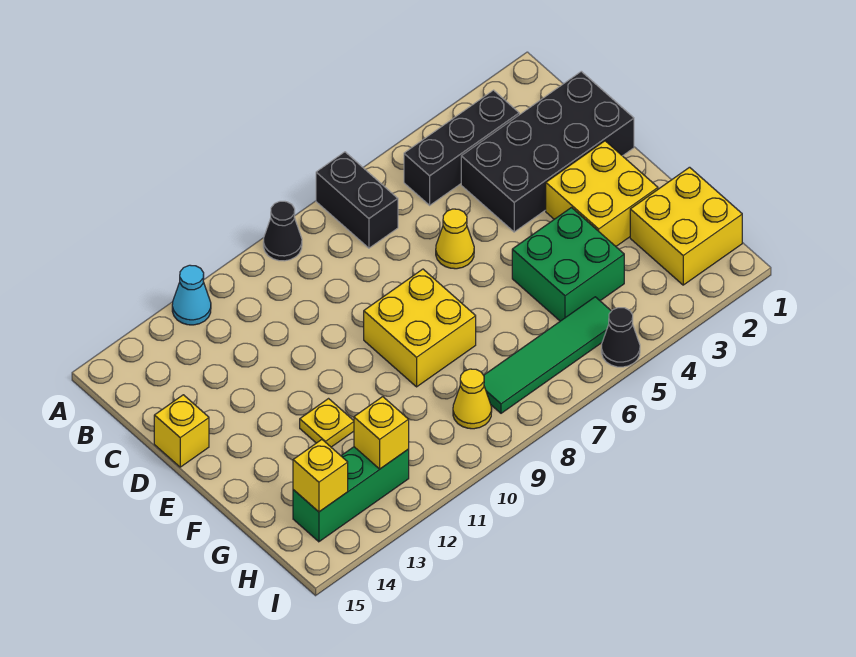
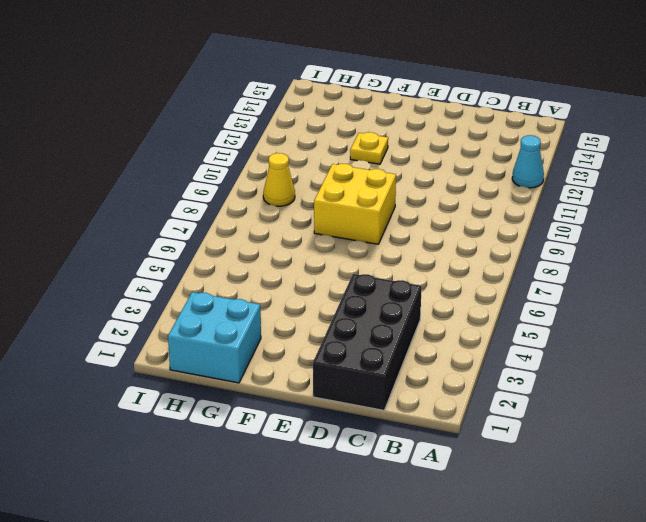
cyan brick G1:H2 level 1 -> yellow brick G1:H2 level 1
none -> black brick A7:B7 level 1
none -> black cone A9 level 1
none -> black brick B3:B5 level 1

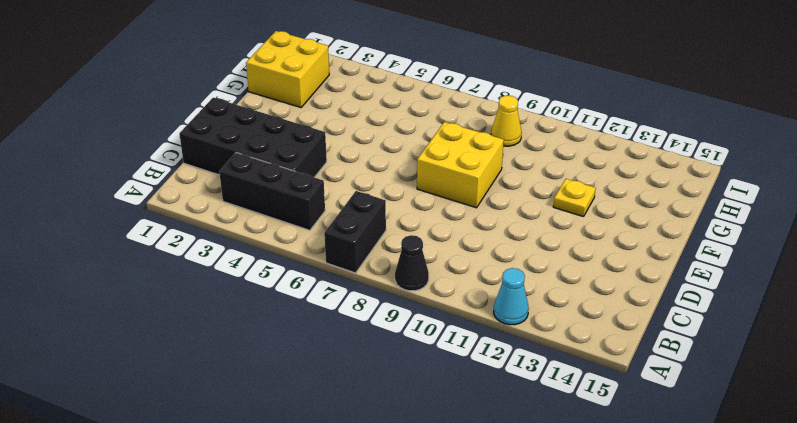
none -> yellow cone D6 level 1
none -> yellow brick D15 level 1
none -> yellow brick E2:F3 level 1

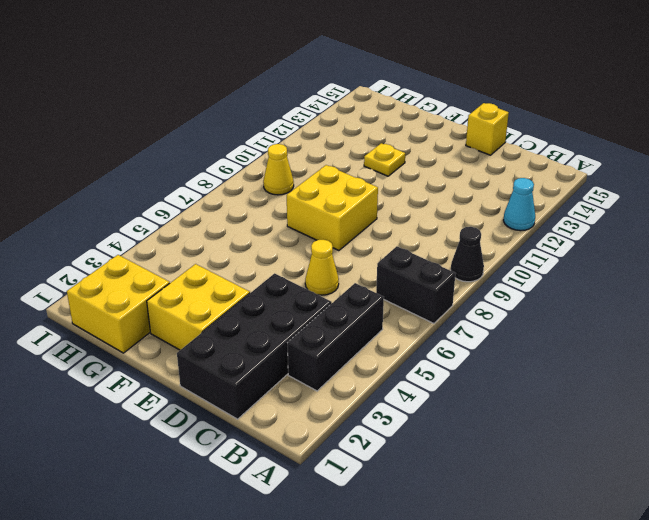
none -> green brick F4:G5 level 1
none -> green tile H5:H8 level 1
none -> green brick H12:H14 level 1

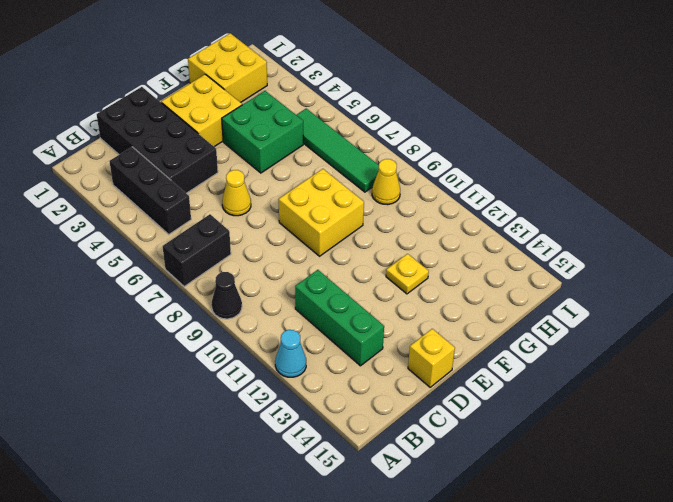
green brick C11:C13 level 1 -> green brick H12:H14 level 1
none -> black cone I5 level 1
none -> yellow brick H12 level 2
none -> yellow brick H14 level 2

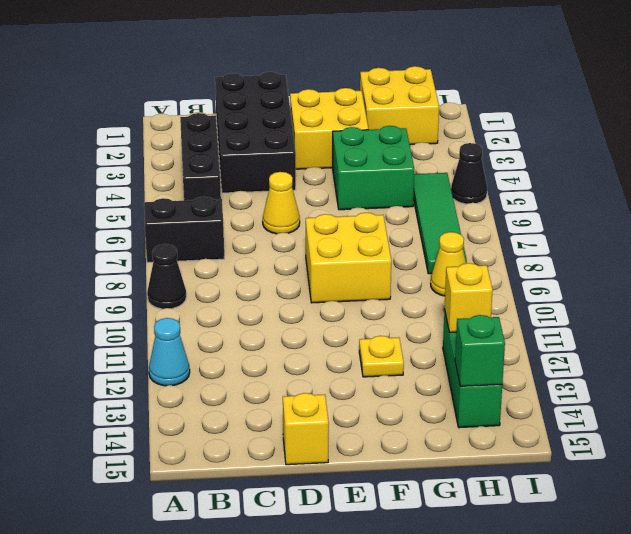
green brick H14 level 2 -> yellow brick H14 level 2

